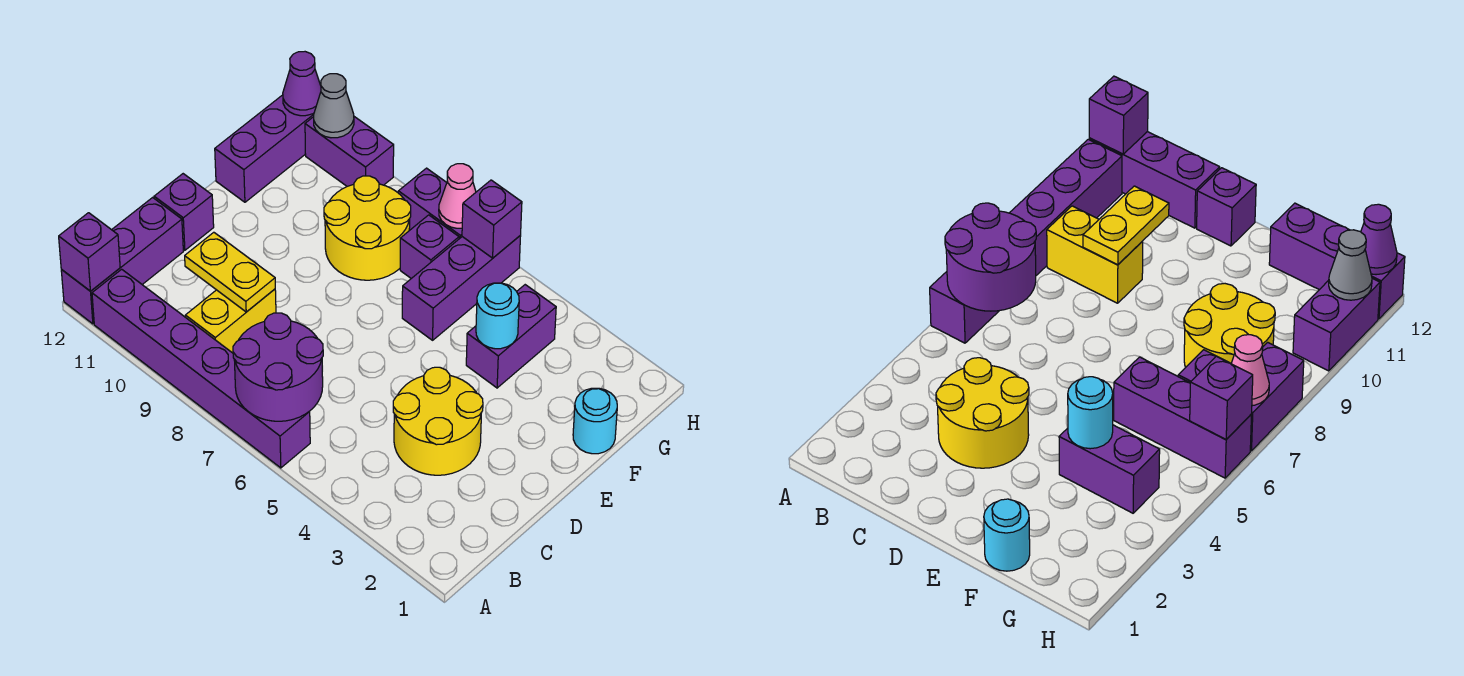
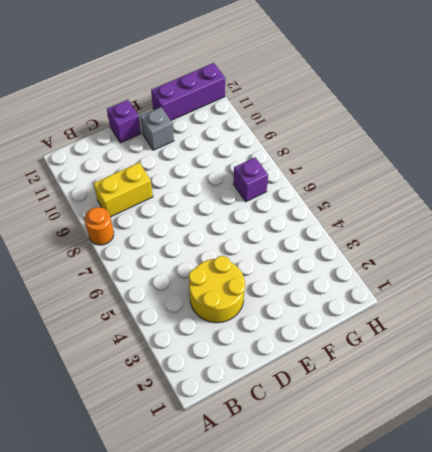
orange round brick A8 level 1 -> purple brick A6:A11 level 1
grey brick E11 level 1 -> none
none -> purple brick A12:C12 level 1
none -> cyan round brick F1 level 1
none -> purple brick F4:G4 level 1

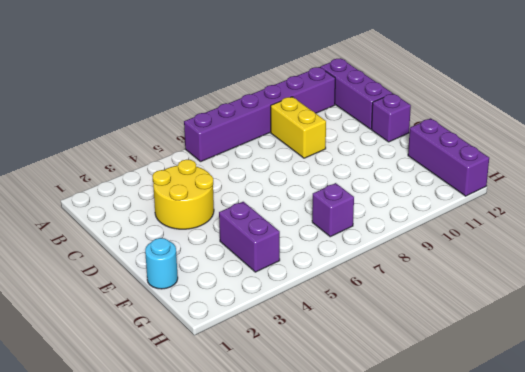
none -> purple brick F6:H6 level 1
none -> yellow round brick F8:G9 level 1
none -> purple brick H7:H8 level 1

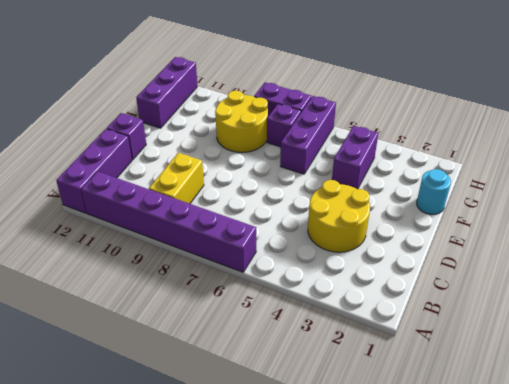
none -> purple brick H10:H11 level 1
none -> purple round brick A6:B7 level 2
none -> purple brick A12 level 2

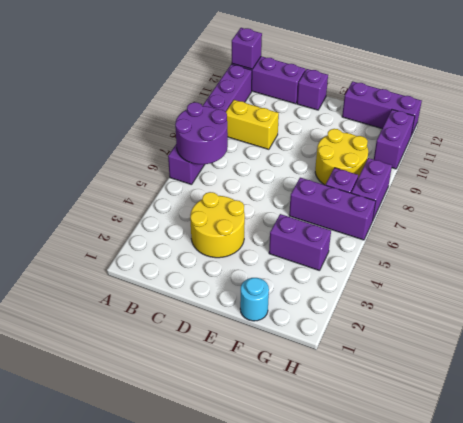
none -> yellow plate C9:C10 level 2
none -> cyan round brick F4 level 2
none -> purple brick H6 level 2

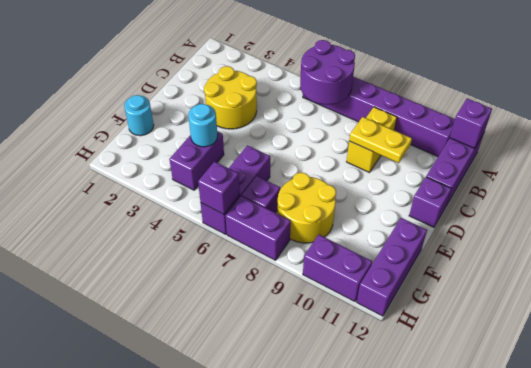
none -> pink cone H7 level 2
none -> grey cone H11 level 2
none -> purple cone H12 level 2

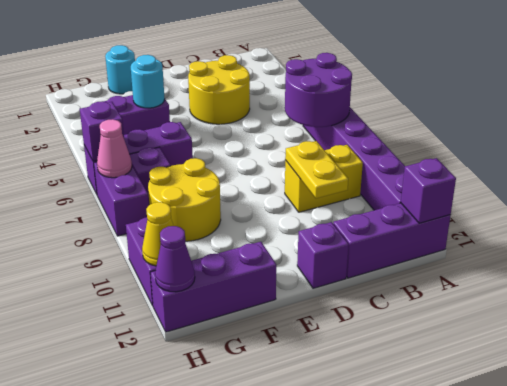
yellow cone H11 level 2 -> grey cone H11 level 2

